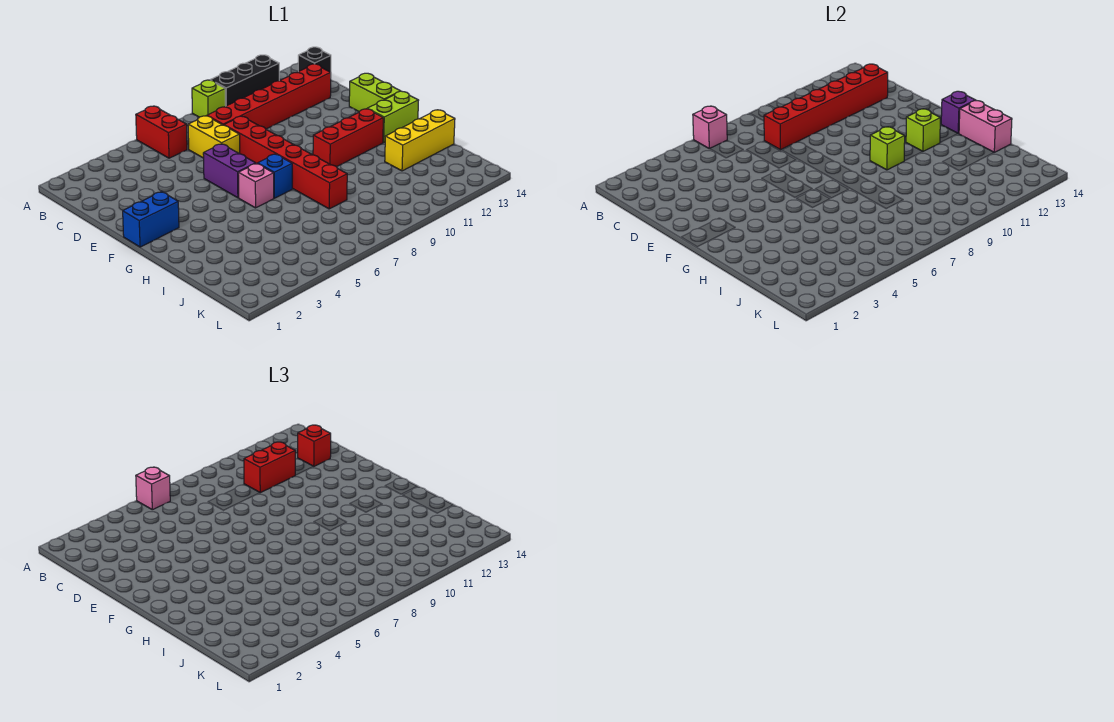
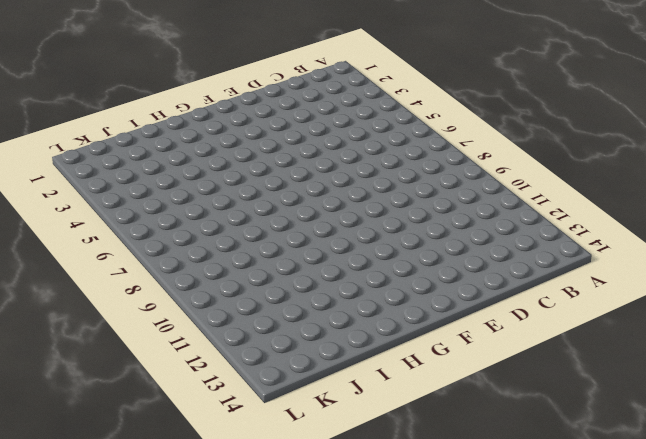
none -> red brick A6:B6 level 1
none -> lime brick A9 level 1
none -> black brick A10:A12 level 1

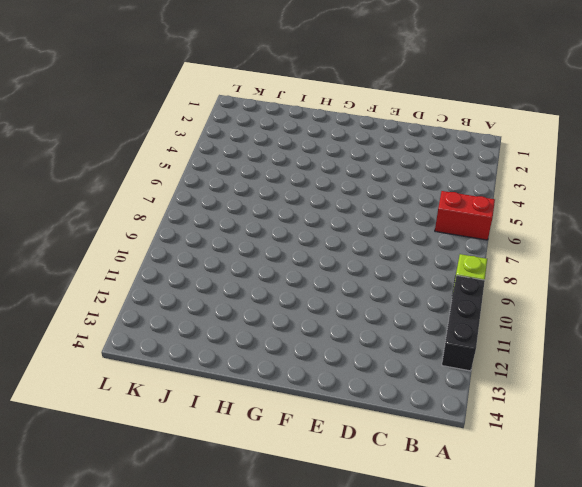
none -> black brick B14 level 1
none -> yellow brick C7:D7 level 1
none -> red brick C8:C13 level 1

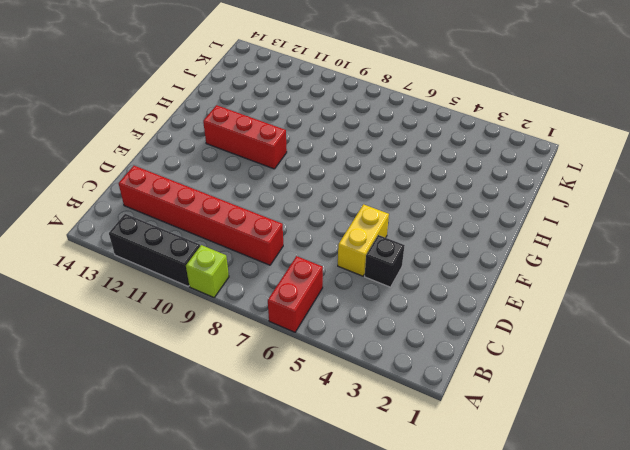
black brick D4 level 1 -> black brick B14 level 1
yellow brick D5:E5 level 1 -> yellow brick C7:D7 level 1
none -> red brick D8:I8 level 1
none -> purple brick E6:F6 level 1
none -> lime brick E14:F14 level 1

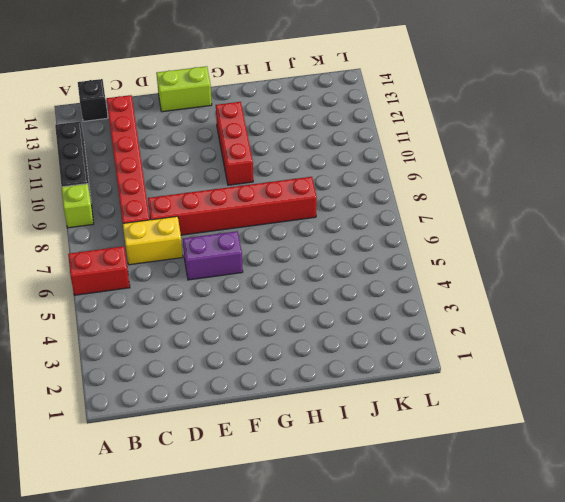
none -> blue brick F1:F2 level 1
none -> pink brick G6 level 1
none -> blue brick G7 level 1

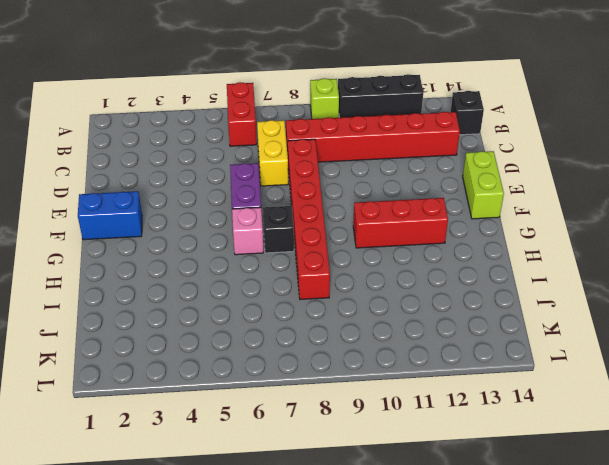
black brick G7 level 1 -> blue brick G7 level 1
none -> lime brick G13:G14 level 1
none -> yellow brick I12:I14 level 1
none -> pink brick A6 level 2

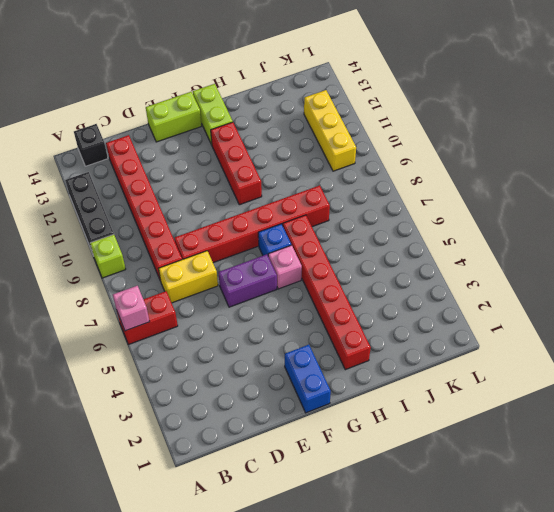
red brick H2:H7 level 1 -> red brick C8:C13 level 2
yellow brick K10:K12 level 1 -> yellow brick I12:I14 level 1
none -> lime brick G10 level 2
none -> lime brick G12 level 2
none -> purple brick G14 level 2

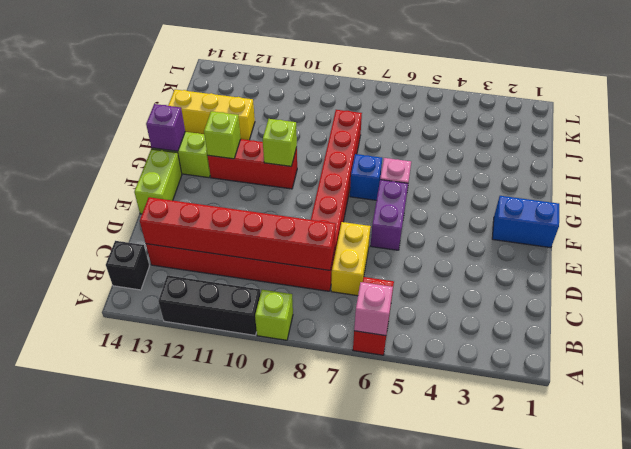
none -> pink brick H14:I14 level 2
none -> pink brick A6 level 3
none -> red brick C10:C11 level 3

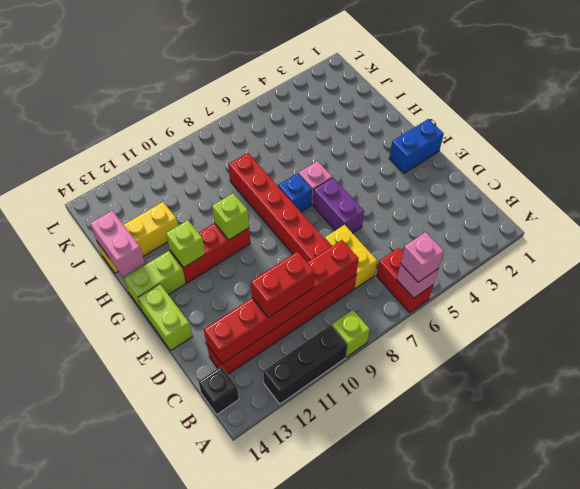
none -> purple brick G14 level 2
none -> red brick C13 level 3

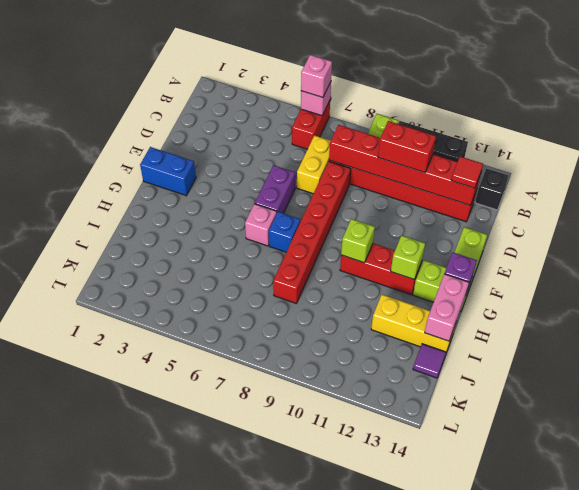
red tile C13 level 3 -> red brick C13 level 3
purple tile J14 level 1 -> none

